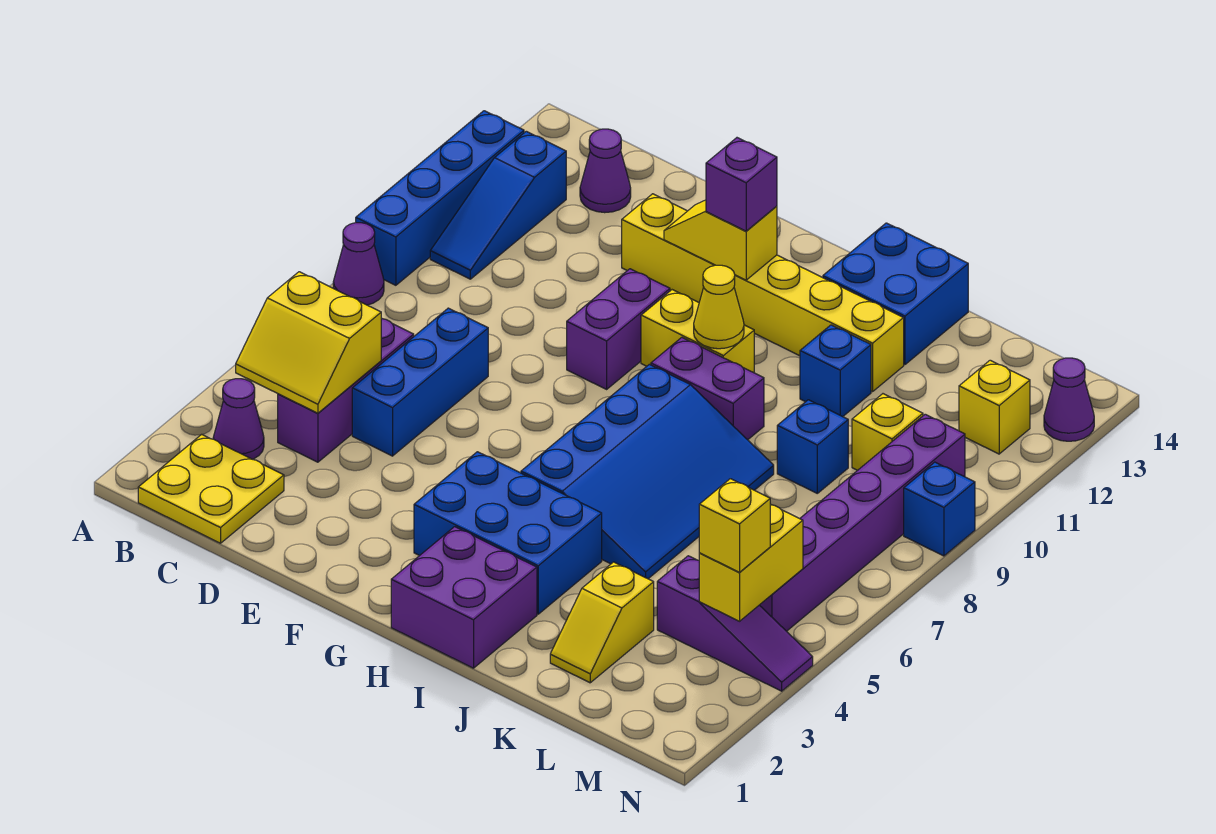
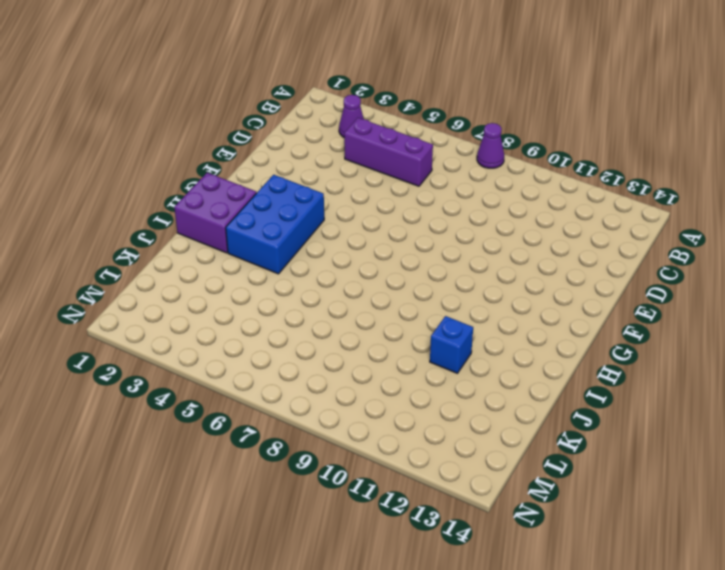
none -> blue brick A9:A12 level 1
none -> yellow plate B1:C2 level 1
none -> blue slope B10:B12 level 1 top 12
none -> purple cone C13 level 1

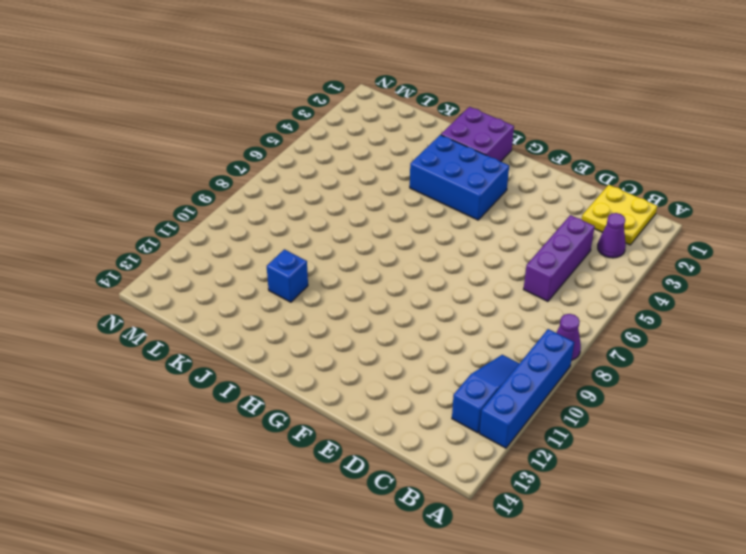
none -> purple cone C13 level 1
none -> blue brick D5:D7 level 1
none -> yellow brick E12:J12 level 1
none -> purple brick F9:F10 level 1

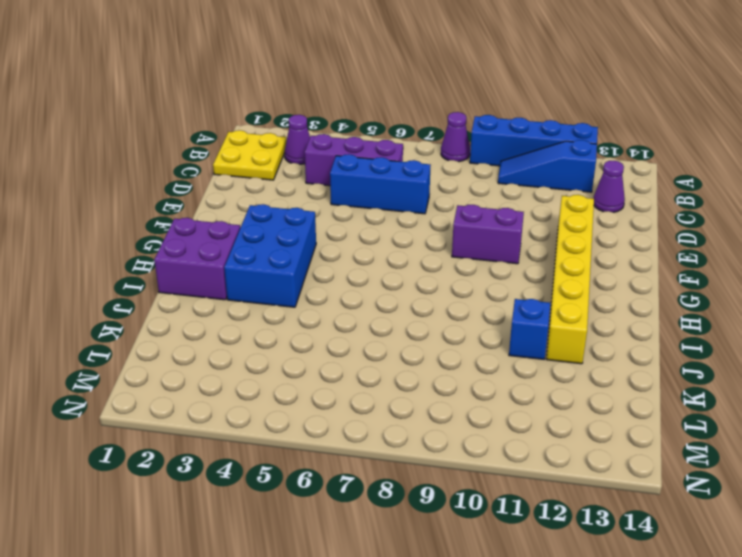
none -> yellow brick G10:H10 level 1
none -> blue slope H5:J8 level 1 top H
none -> purple brick H9:I9 level 1
none -> blue brick I13:J14 level 1

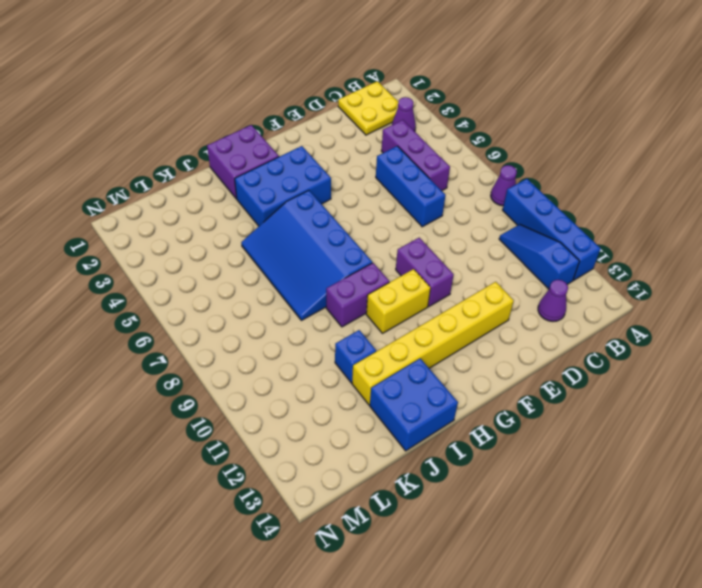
none -> yellow slope K2:K3 level 1 top 3
none -> blue brick K9 level 1
none -> purple slope L4:N4 level 1 top L
none -> yellow brick L10 level 1

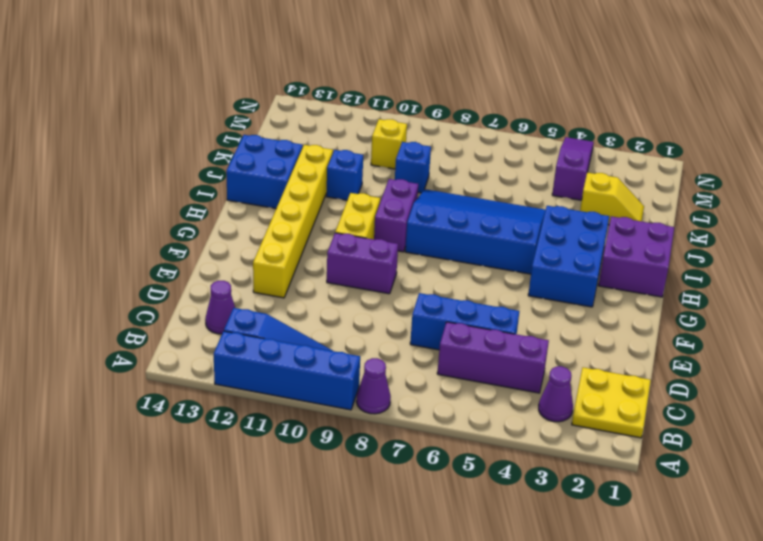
none -> purple brick M5:M10 level 1
none -> yellow brick M12 level 1
none -> blue brick N9 level 1
none -> purple cone N13 level 1

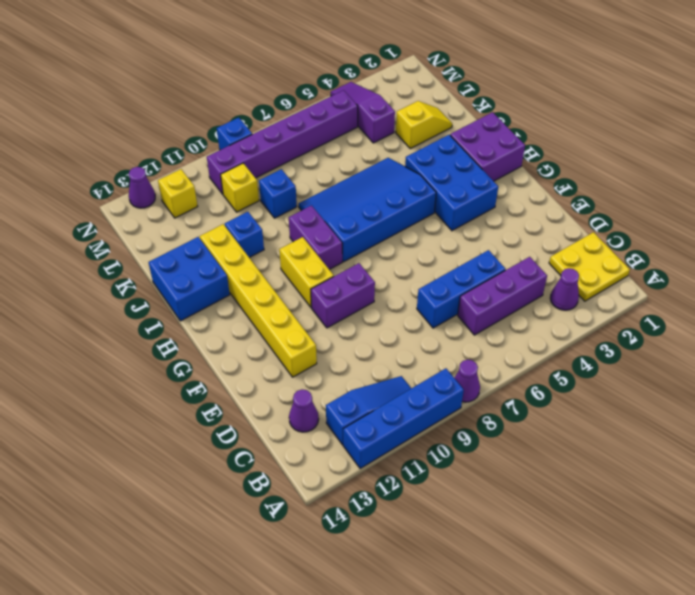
none -> yellow slope B4:C5 level 2 top 5
none -> yellow slope F12:G12 level 2 top G
none -> yellow cone H10 level 2
none -> yellow brick M4:M5 level 2

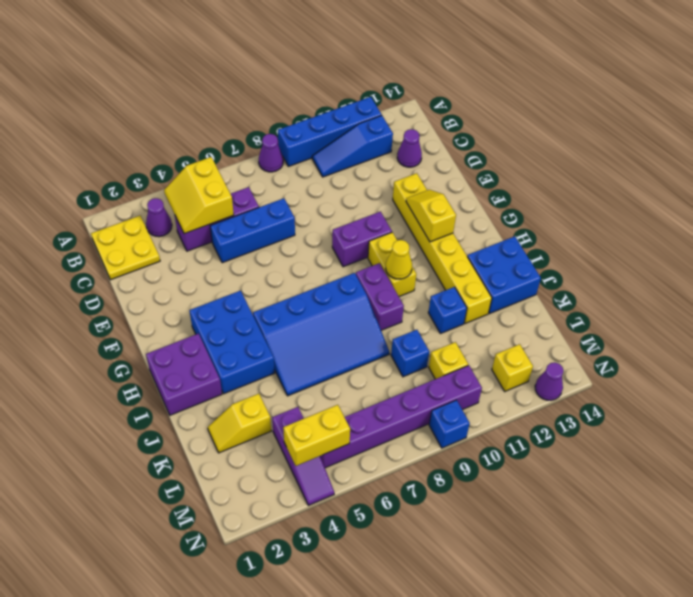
none -> purple brick G12 level 3
none -> yellow brick M4 level 3

